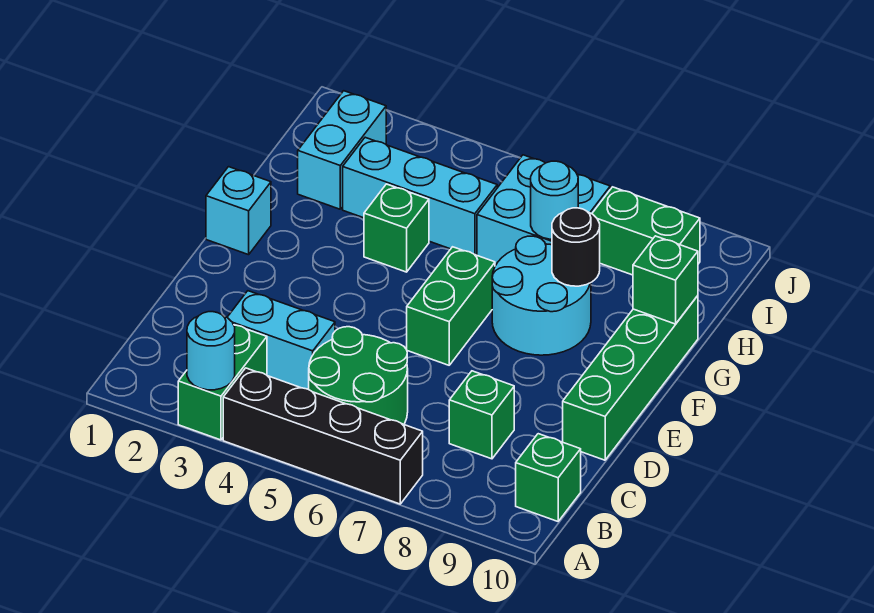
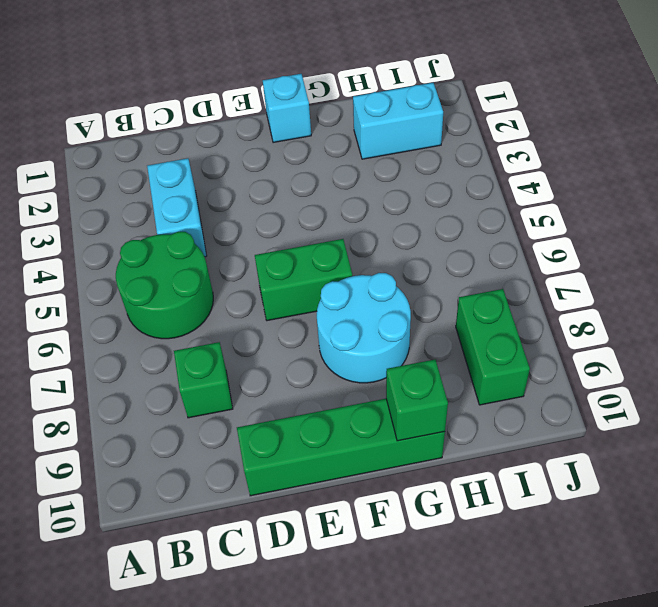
none -> green brick A3:B3 level 1
none -> black brick A4:A7 level 1
none -> green brick B10 level 1

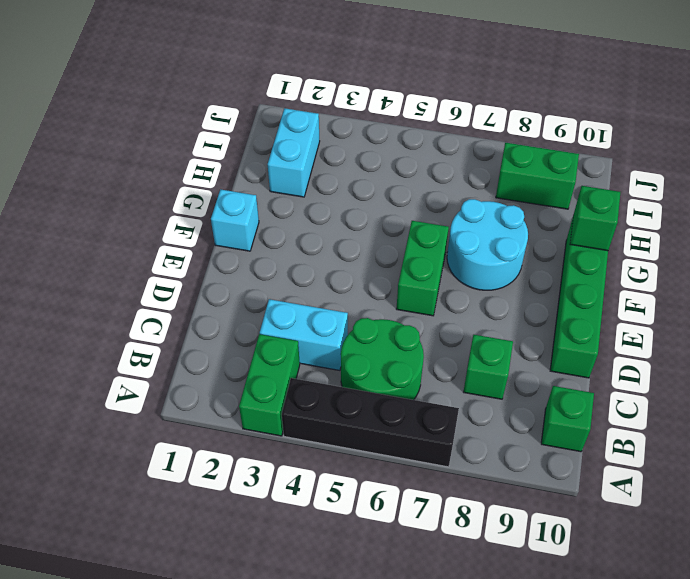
none -> green brick G4 level 1
none -> cyan brick H3:H5 level 1
none -> cyan brick H6:I7 level 1

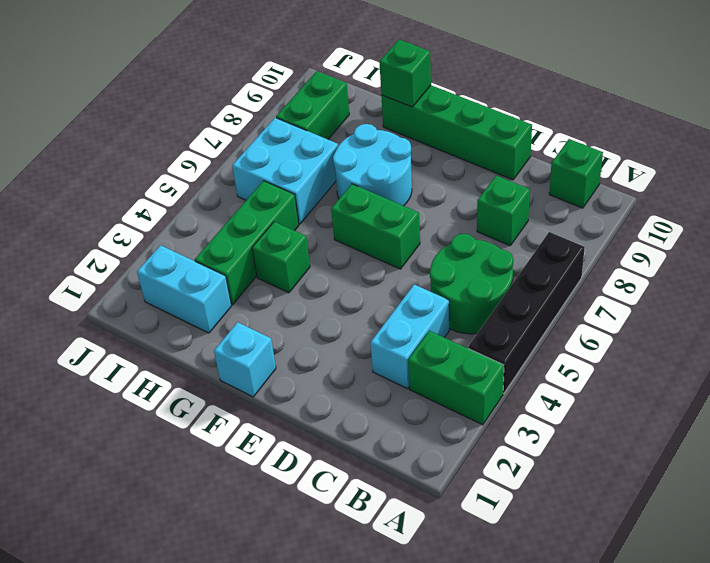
green brick H3:H5 level 1 -> cyan brick H3:H5 level 1
none -> cyan round brick A3 level 2
none -> black round brick G8 level 2
none -> cyan round brick H7 level 2

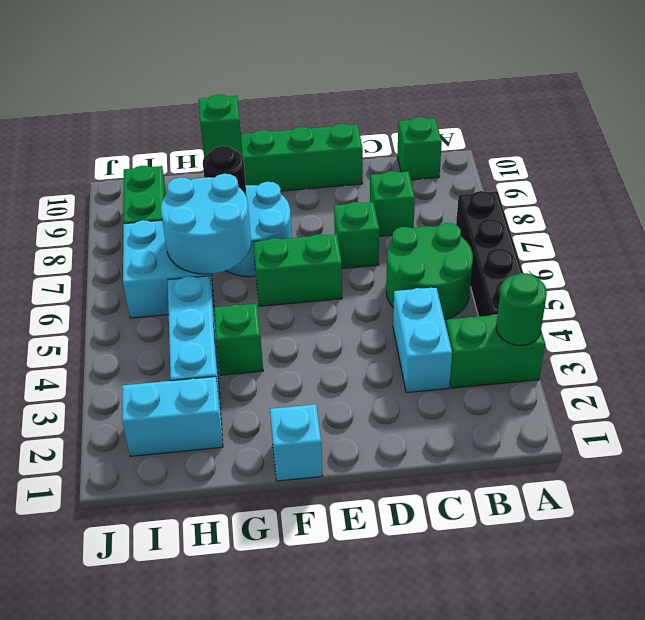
green round brick A3 level 2 -> cyan round brick A3 level 2
green brick D7 level 1 -> none
cyan round brick G6:H7 level 2 -> cyan round brick H7 level 2

